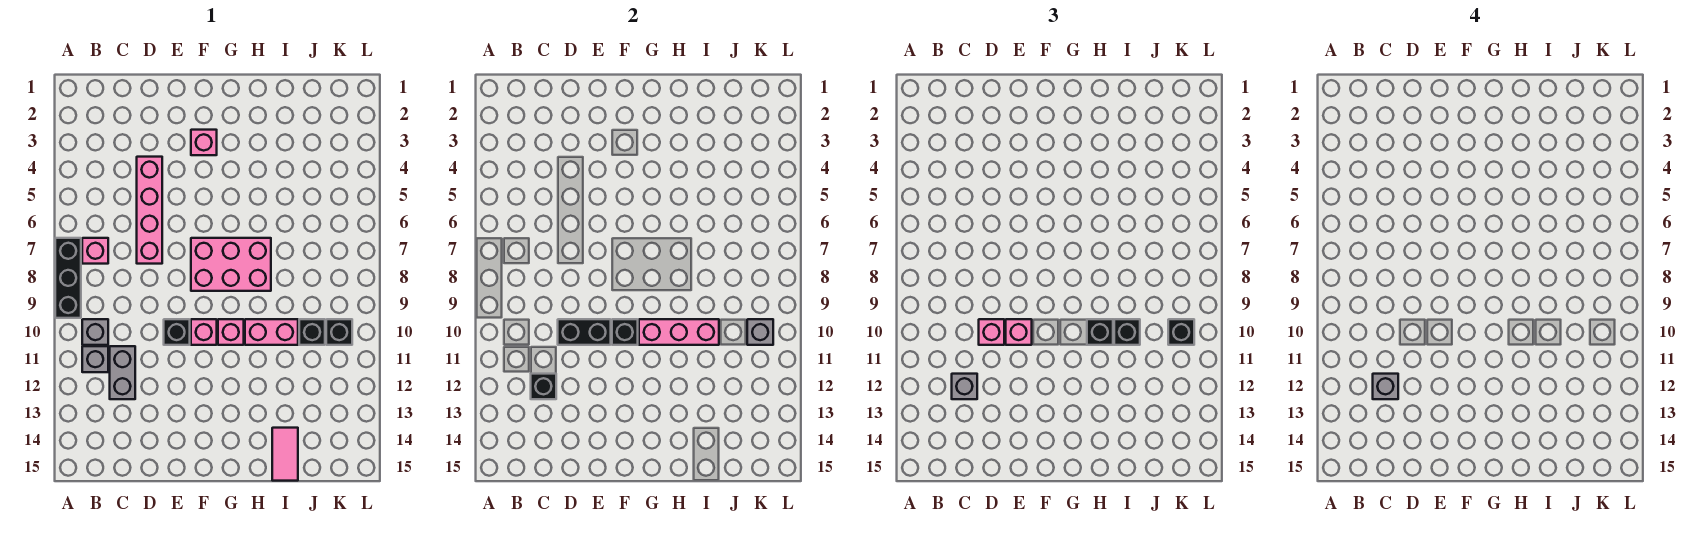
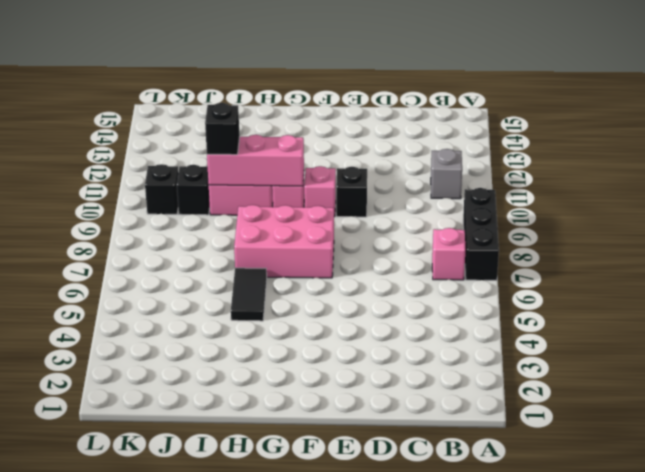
black tile H5:H6 level 1 -> none
none -> grey brick B10 level 1
none -> grey brick C11:C12 level 1
none -> pink brick D4:D7 level 1

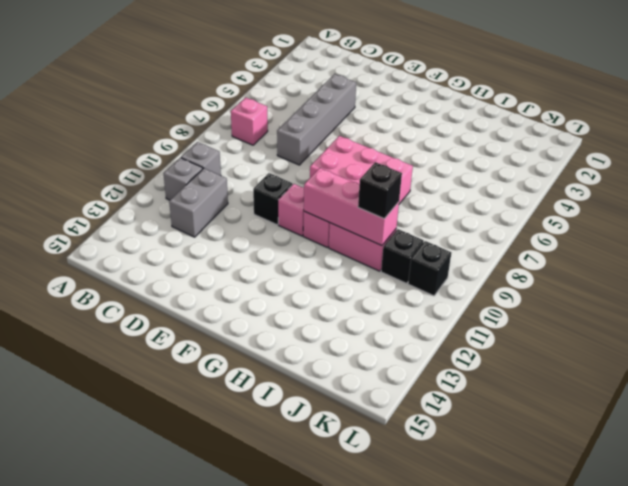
grey brick D4:D7 level 1 -> pink brick D4:D7 level 1
none -> black brick A7:A9 level 1
none -> pink brick F3 level 1
none -> pink tile I14:I15 level 1

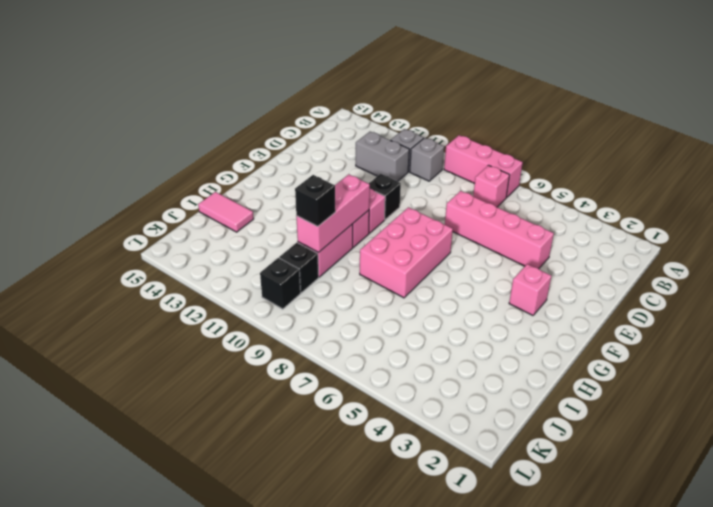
pink brick A7:A9 level 1 -> black brick A7:A9 level 1
none -> black brick C12 level 2
none -> black brick D10:E10 level 2
none -> black brick F10 level 2

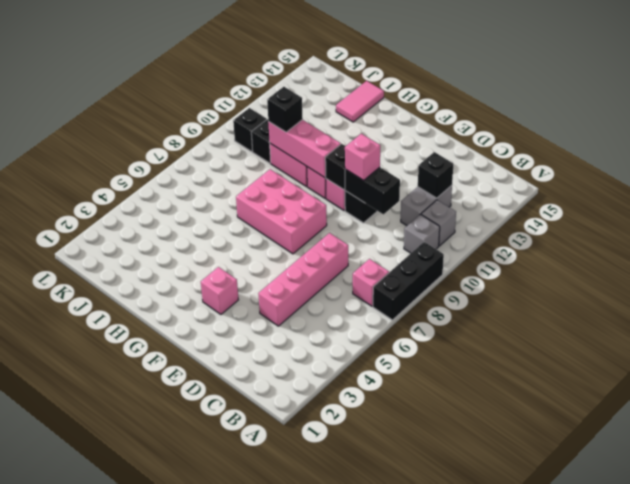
none -> grey brick K10 level 2
none -> grey brick C12 level 3
none -> pink brick D10 level 3

